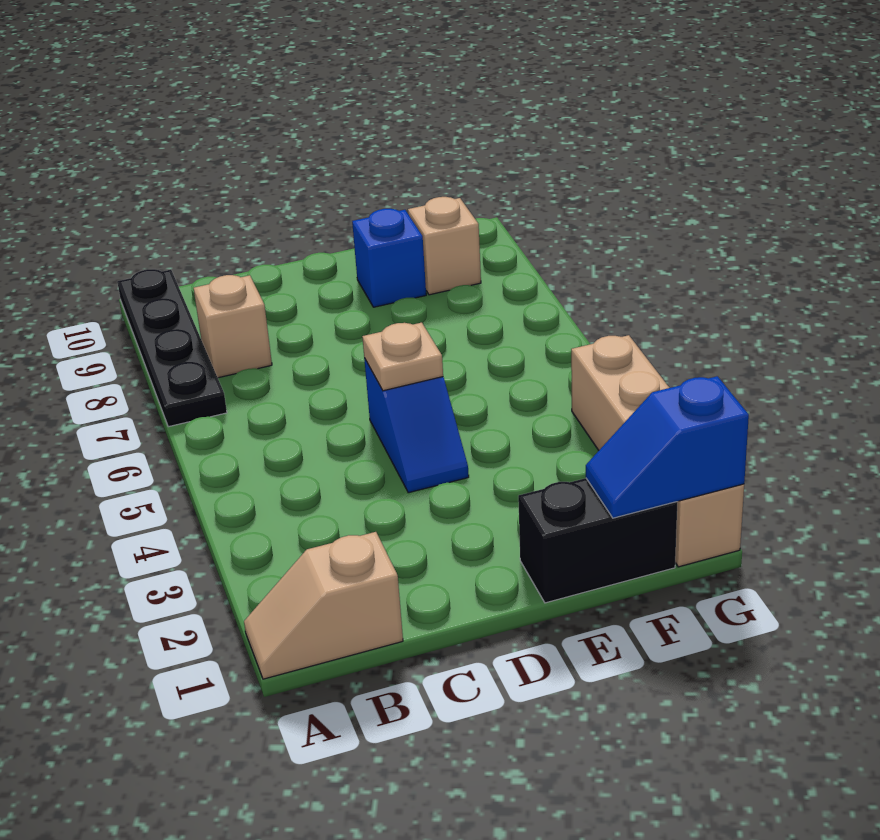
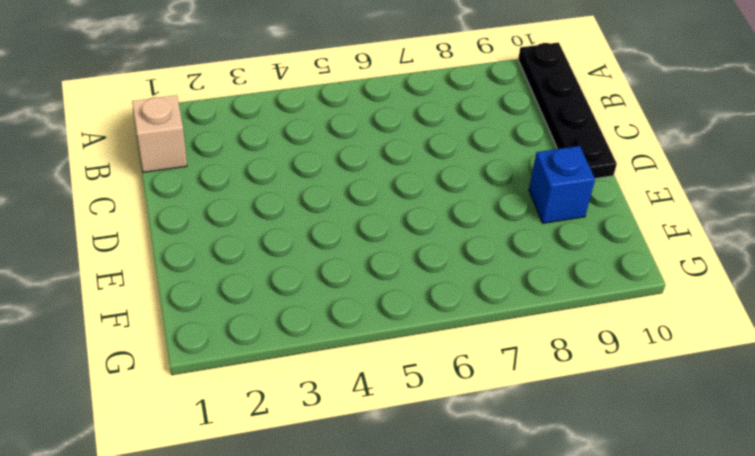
black plate A10:D10 level 1 -> black plate A7:A10 level 1
none -> tan brick B8 level 1
none -> blue slope D4:D5 level 1 top 5

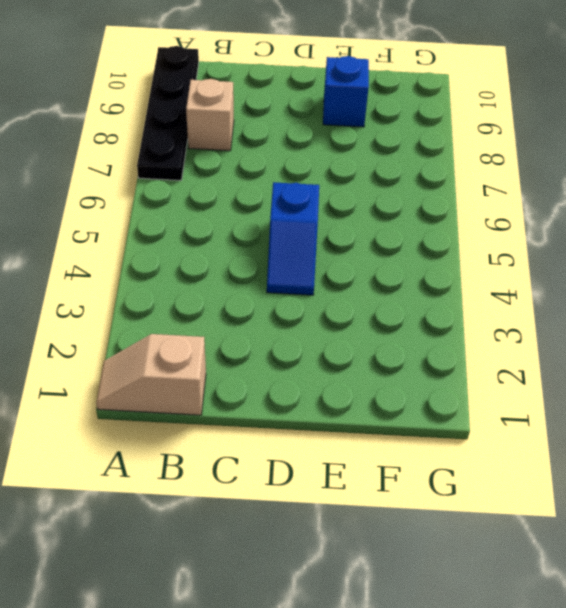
none -> black brick E1:F1 level 1
none -> tan brick F9 level 1

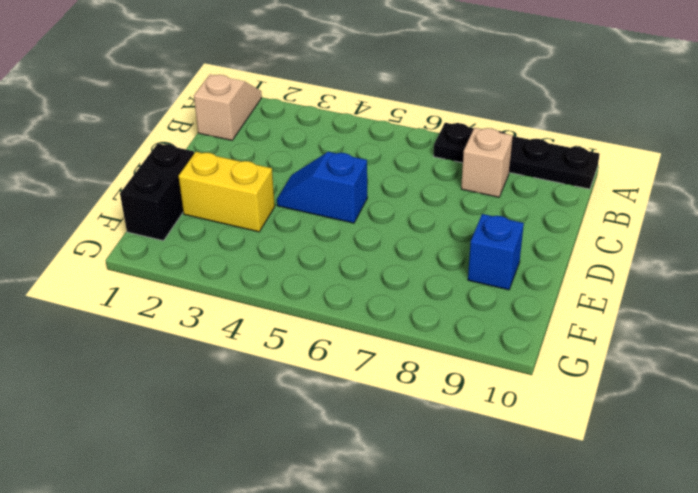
yellow brick E2:E3 level 1 -> none
none -> tan brick F9 level 1
none -> tan brick G1:G4 level 1

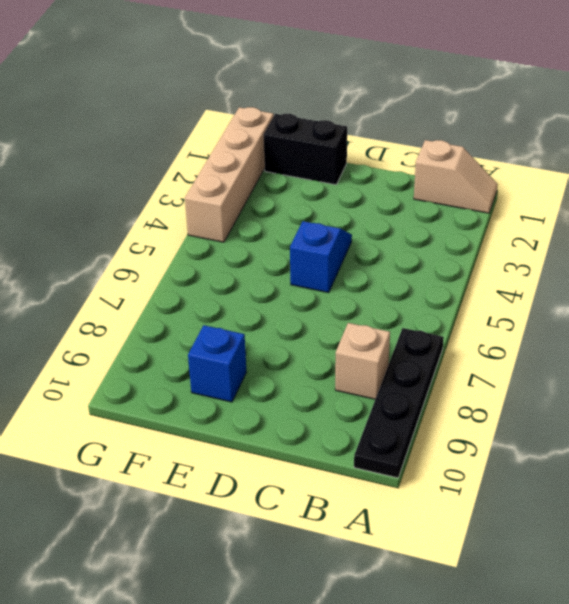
none -> tan brick F9 level 1
none -> tan plate D5 level 2

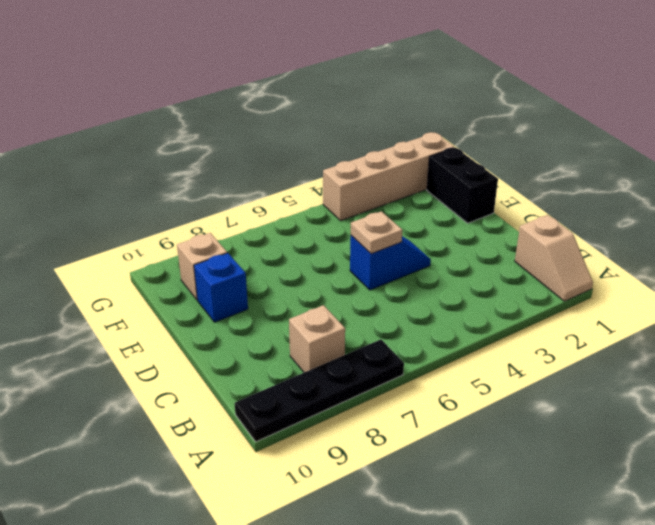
none -> blue slope F1:G1 level 2 top G

